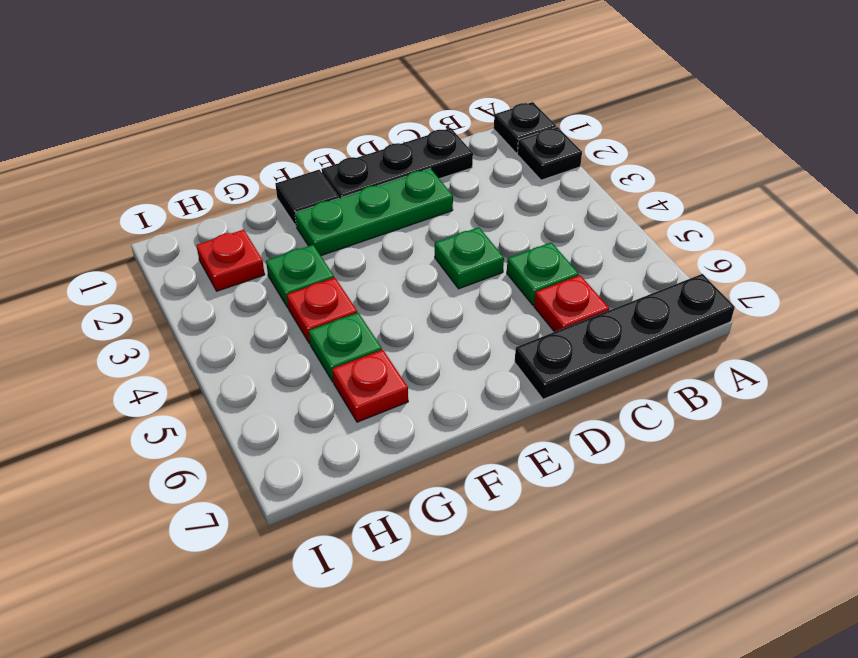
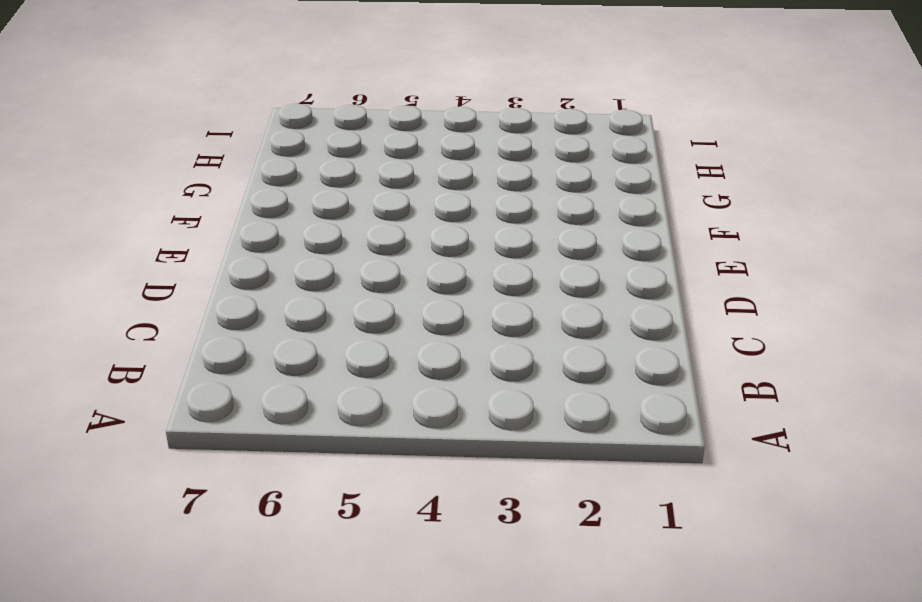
none -> black plate A1 level 1
none -> black plate A2 level 1
none -> black plate A7:D7 level 1

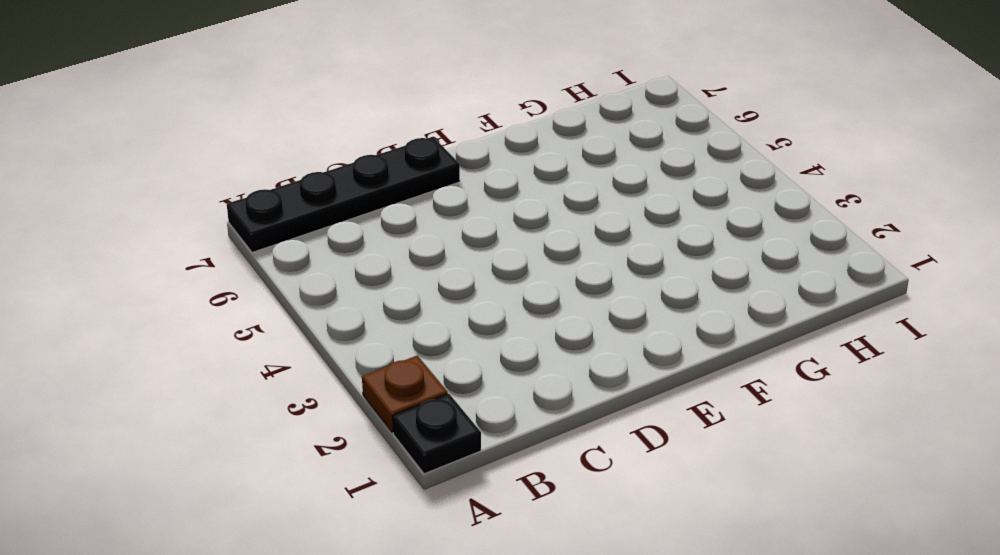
brown plate A2 level 1 -> black plate A2 level 1
none -> black plate C1:E1 level 1
none -> green plate C5 level 1
none -> red plate C6 level 1

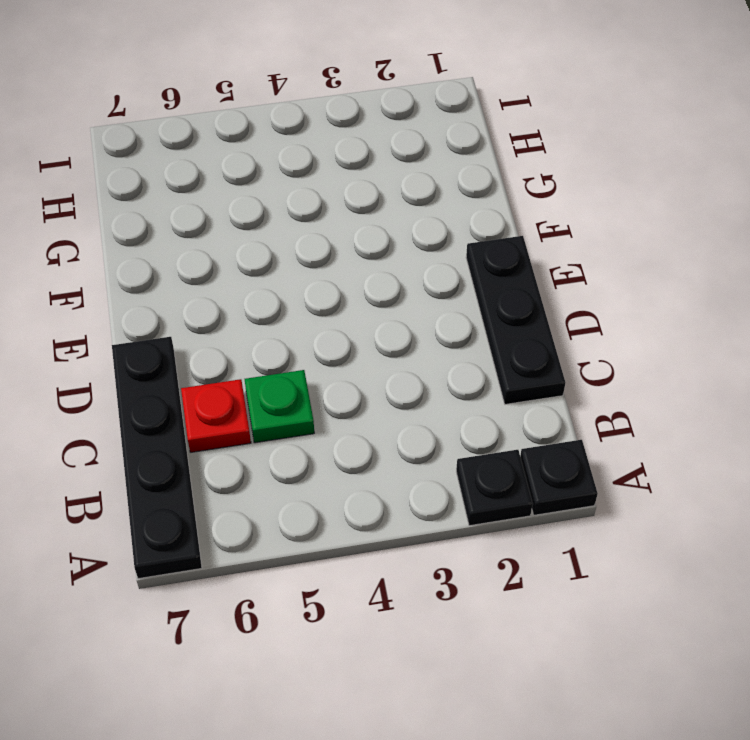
none -> green plate D2:F2 level 1
none -> green plate D4 level 1
none -> black tile F1 level 1

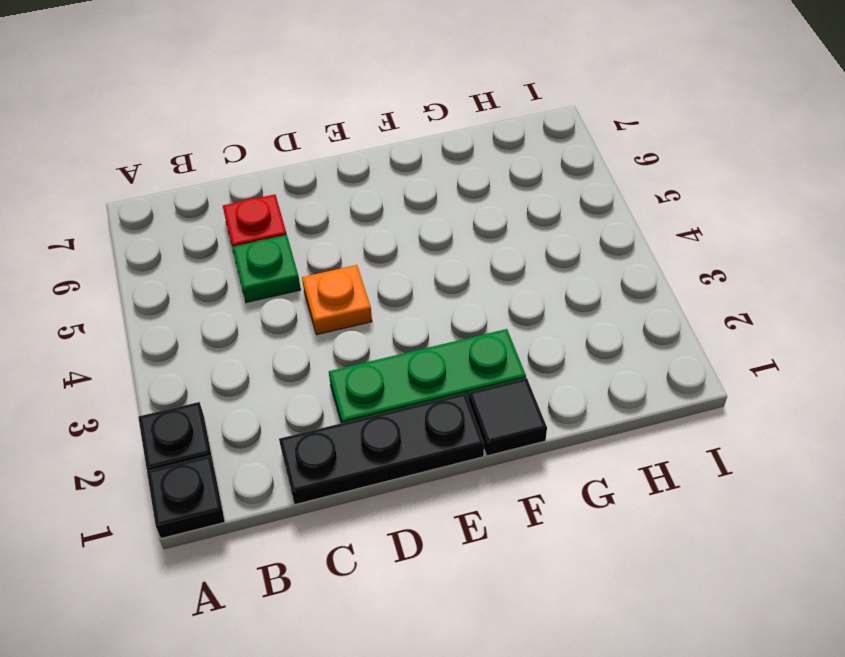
orange plate D4 level 1 -> green plate D4 level 1
none -> black plate A7:D7 level 1
none -> green plate G3 level 1
none -> red plate G4 level 1

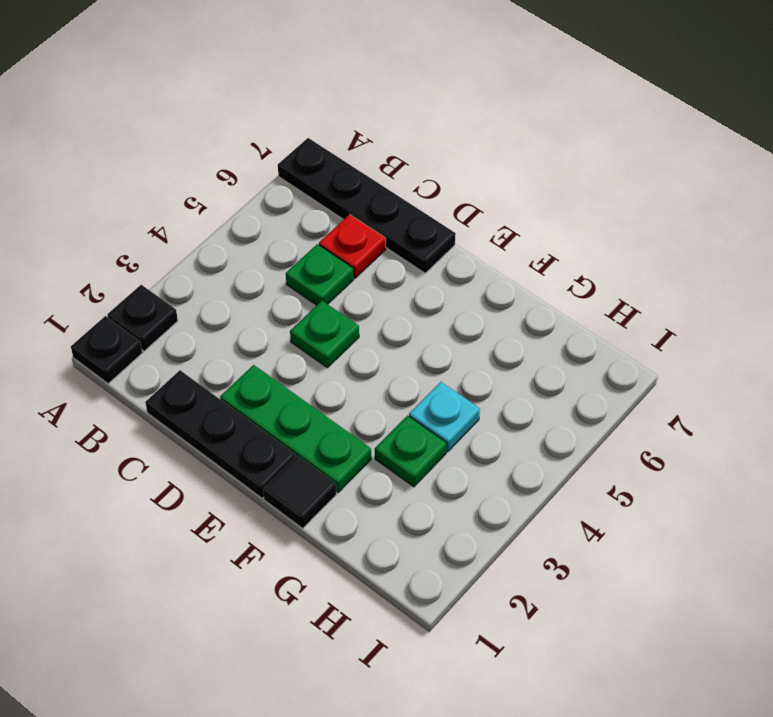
cyan plate G4 level 1 -> red plate G4 level 1
none -> green plate G5 level 1
none -> red plate G6 level 1
none -> red plate H2 level 1

